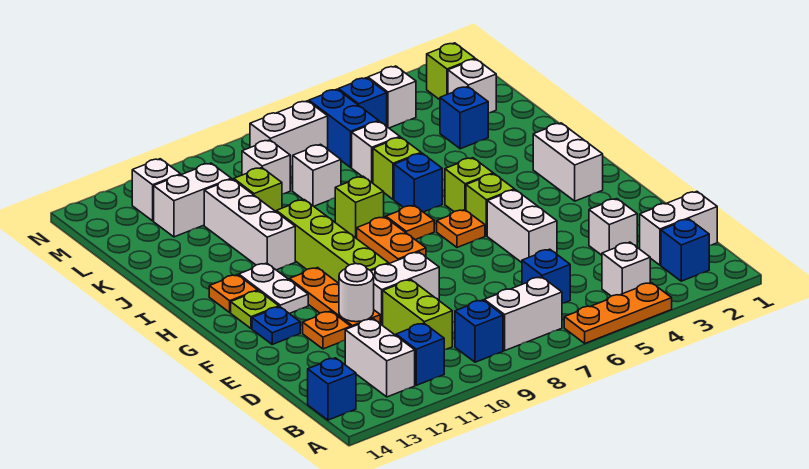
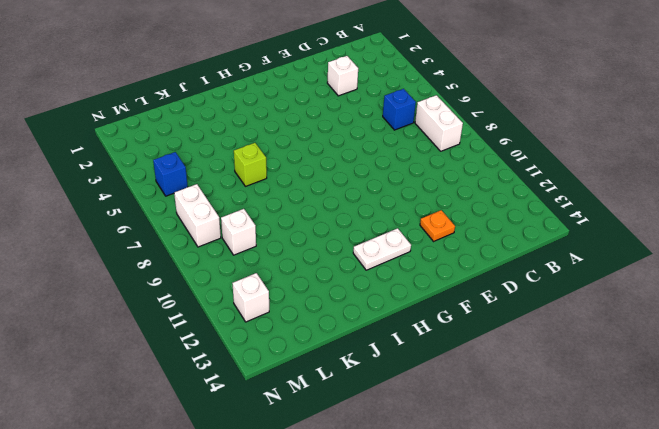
none -> orange plate A4:A6 level 1
none -> blue brick B2 level 1
none -> white brick B4 level 1
none -> blue brick B9 level 1

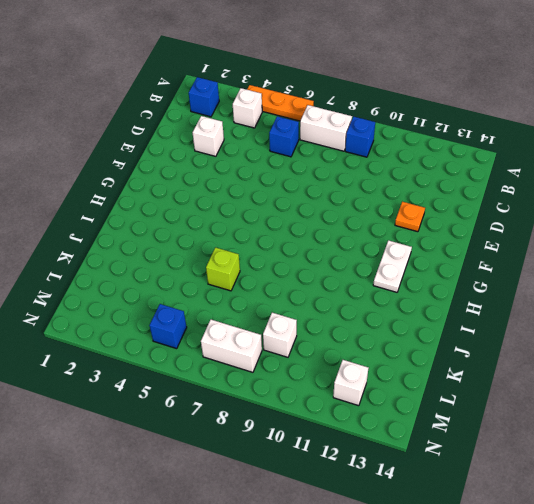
none -> blue brick B11 level 1
none -> white brick B12:C12 level 1
none -> blue brick B14 level 1
none -> white brick C1:C2 level 1

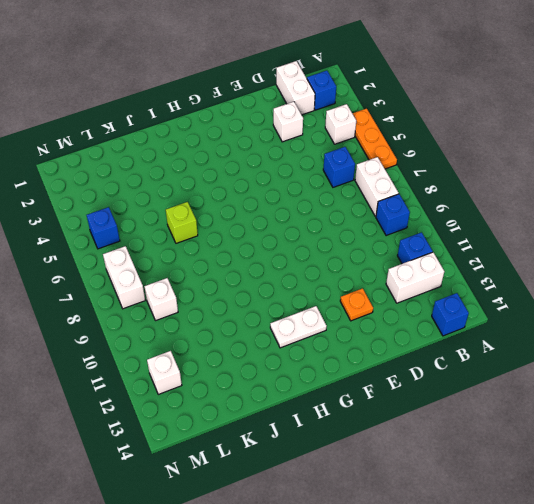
none -> lime brick C10:D10 level 1
none -> white brick E5:F5 level 1
none -> white brick E9:E10 level 1
none -> orange plate E11:G11 level 1

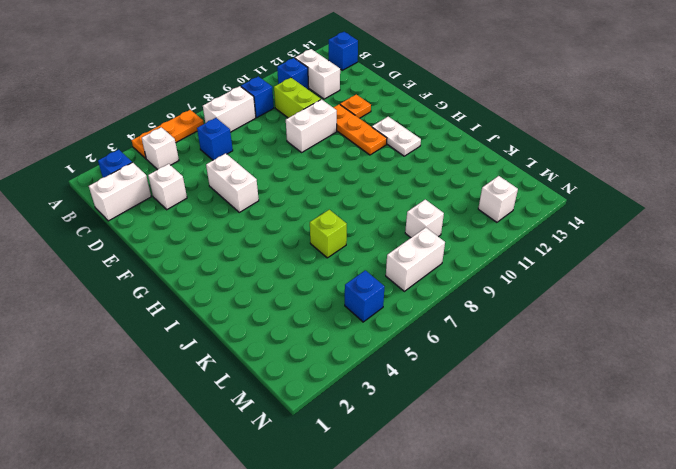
none -> lime brick F10:I10 level 1
none -> blue plate F13 level 1
none -> white brick G2:H2 level 1
none -> lime brick G5 level 1

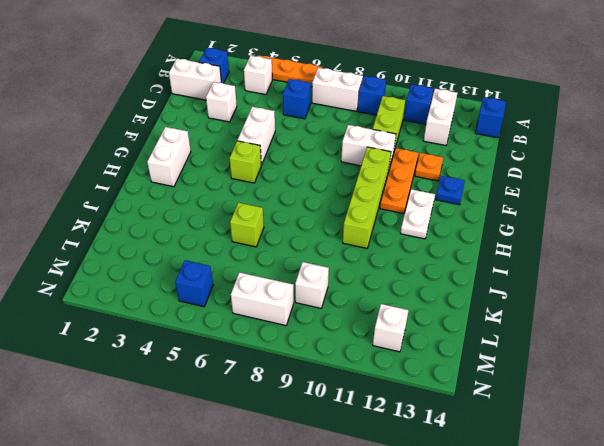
none -> orange plate G6 level 1
none -> orange plate G8:H8 level 1
none -> lime plate G13 level 1
none -> lime brick H5 level 1

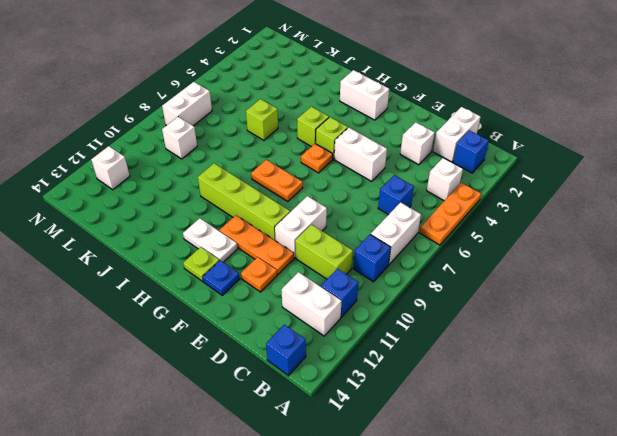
none -> orange plate H7 level 1
none -> orange plate H13 level 1
none -> blue brick I6 level 1
none -> lime brick I8 level 1

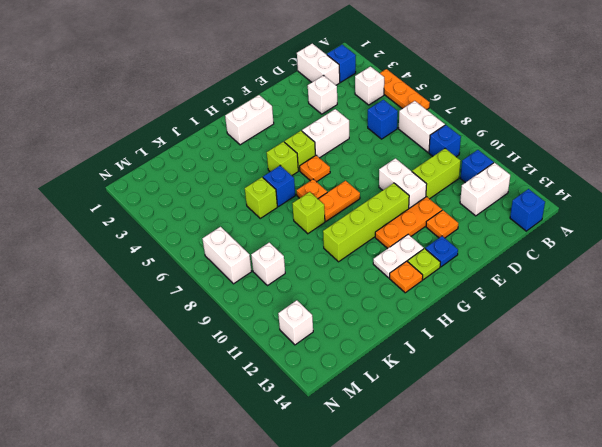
none -> white brick I11:K11 level 1
none -> blue brick K3 level 1
none -> white brick K6 level 1
none -> white brick K8 level 1

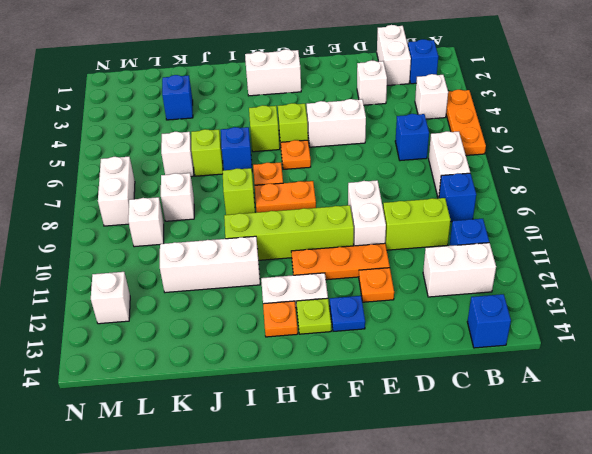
none -> lime brick K10 level 1
none -> white brick L2 level 1
none -> blue brick L6:M6 level 1
none -> white brick L11:L12 level 1

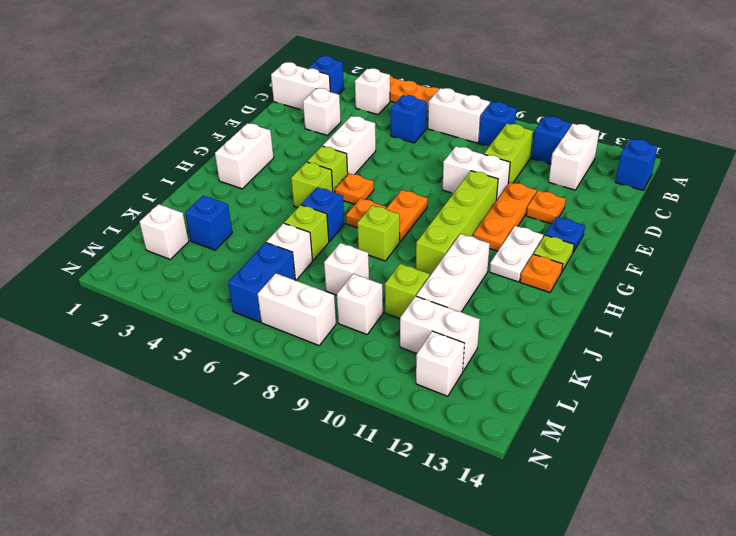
none -> lime brick M2 level 1
none -> white brick M4 level 1
none -> blue brick M5 level 1
none -> white round brick E11 level 2

